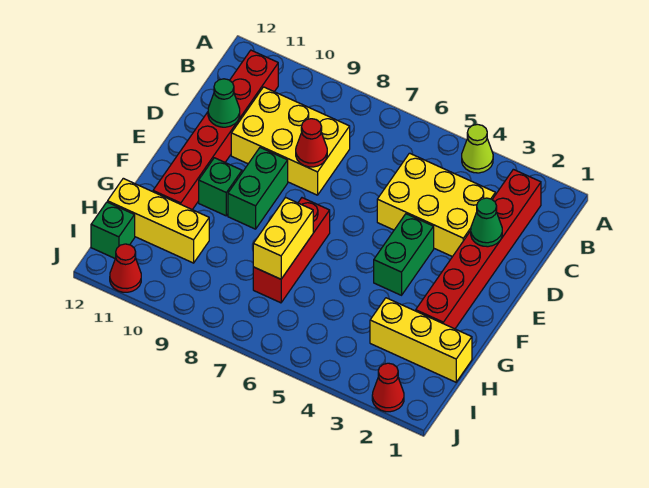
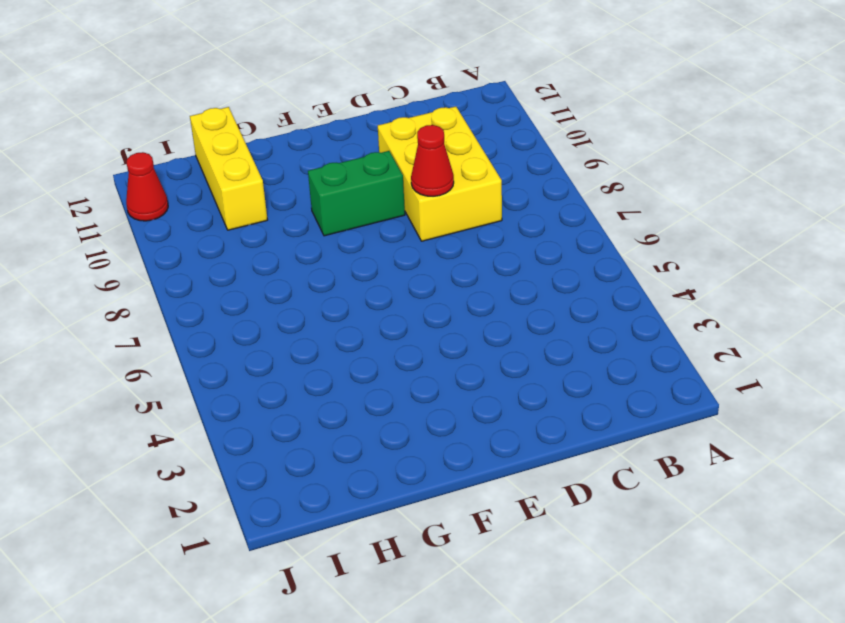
none -> lime cone A4 level 1
none -> red brick B2:G2 level 1
none -> red brick B11:G11 level 1

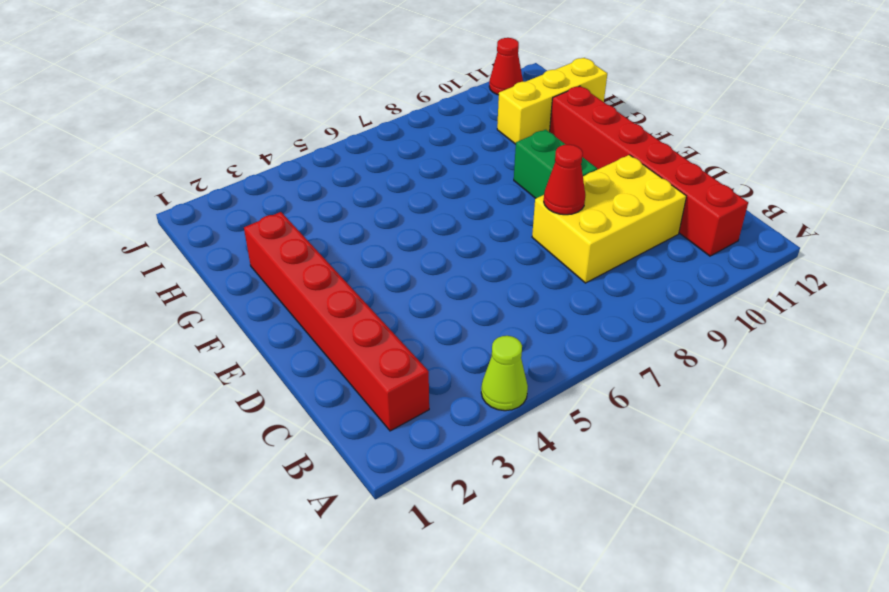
none -> yellow brick C3:D5 level 1
none -> green brick E4:F4 level 1
none -> red brick F7:H7 level 1

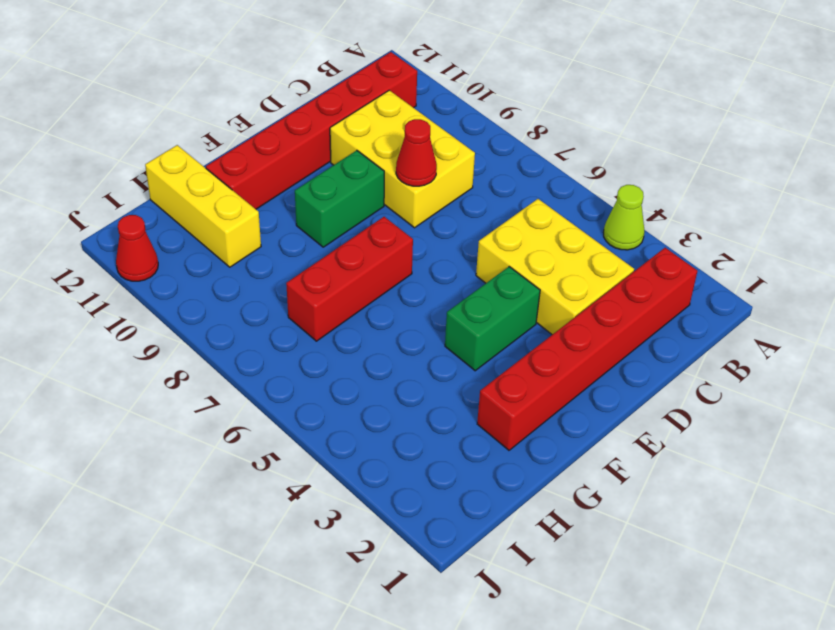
none -> green brick F10 level 1
none -> yellow brick H1:H3 level 1
none -> green brick I12 level 1

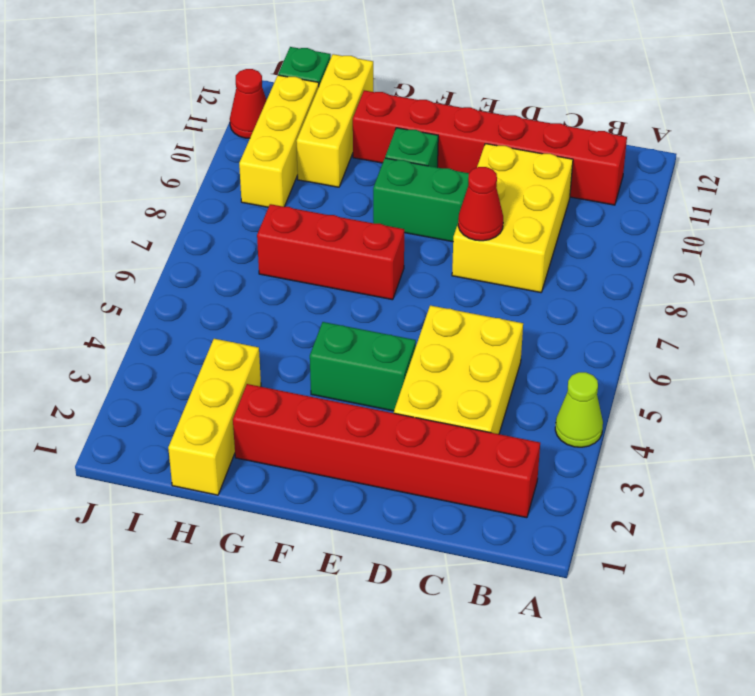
yellow brick I9:I11 level 1 -> none
none -> red cone J2 level 1
none -> green cone D2 level 2
none -> green cone D11 level 2

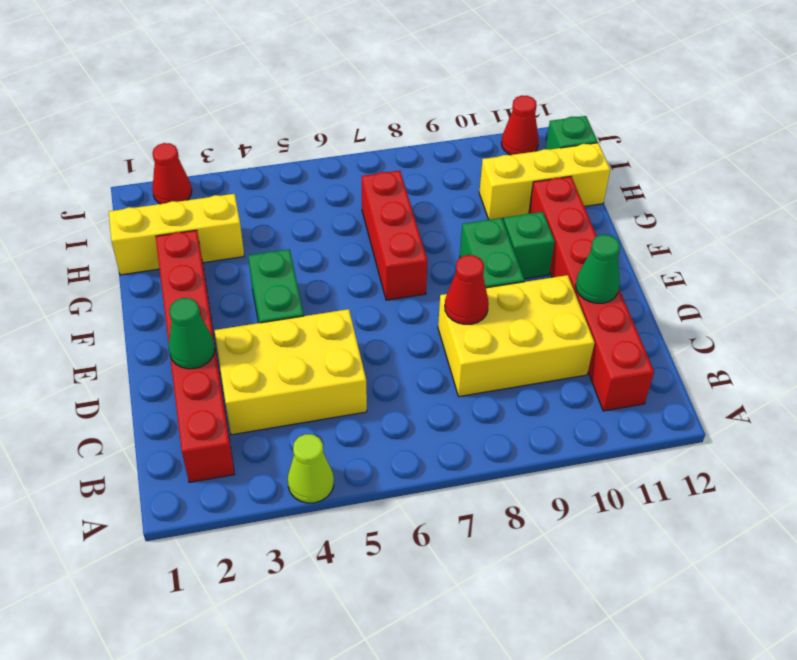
none -> yellow brick G7:H7 level 2

